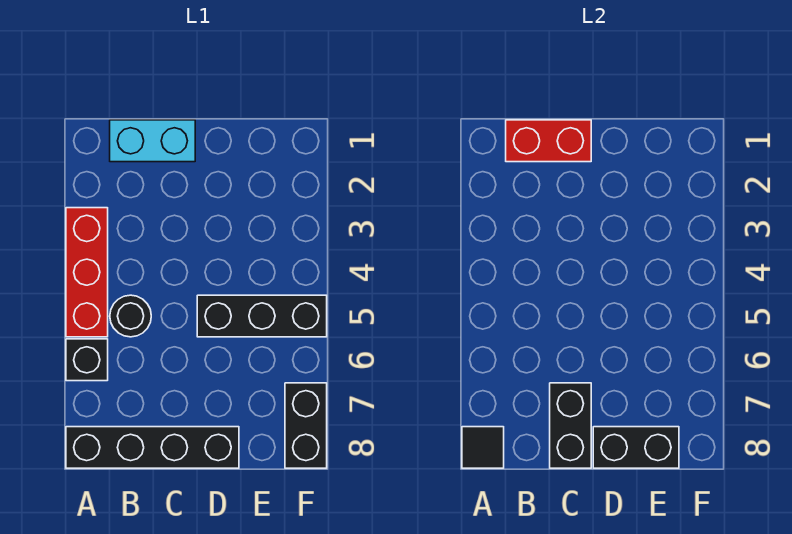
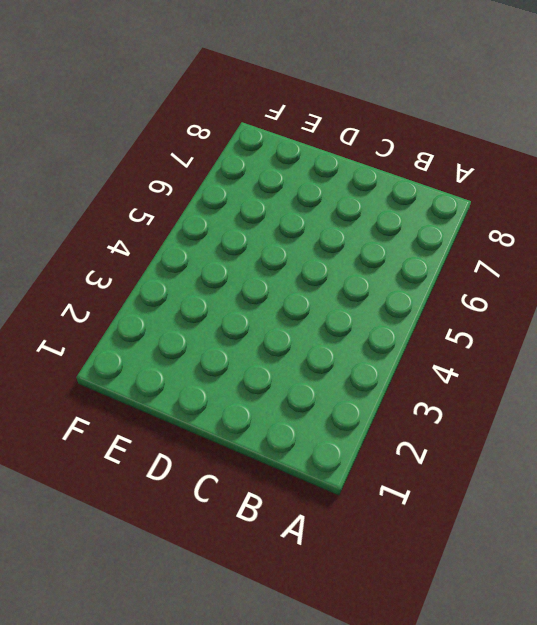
none -> red brick A3:A5 level 1
none -> black brick A6 level 1

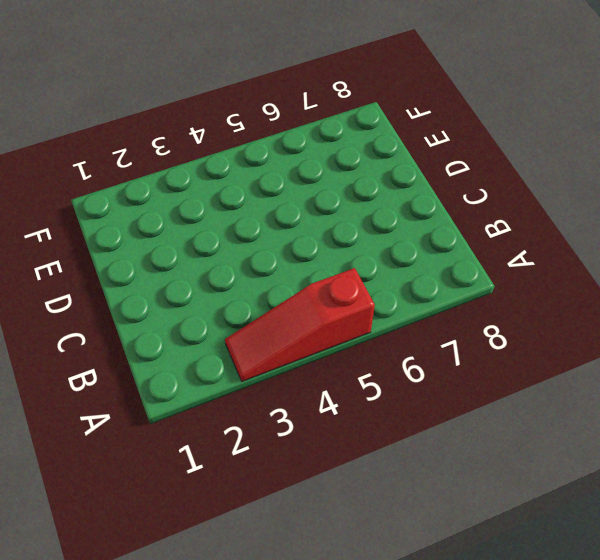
red slope A3:A5 level 1 top 5 -> red brick A3:A5 level 1
none -> black brick A6 level 1
none -> black brick A8:D8 level 1

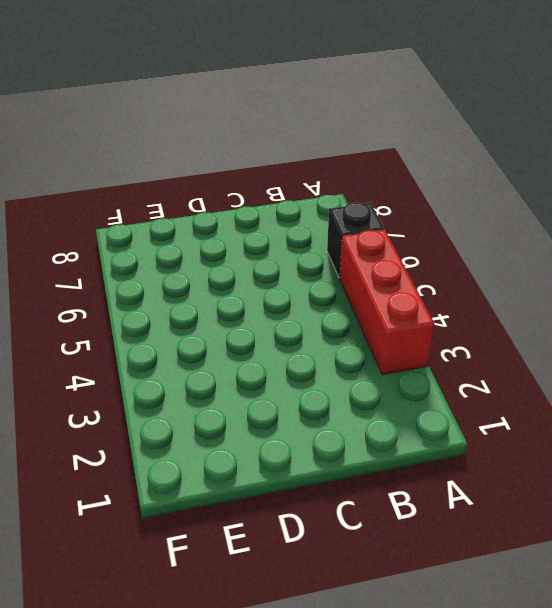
none -> black brick A8:D8 level 1
none -> cyan brick B1:C1 level 1

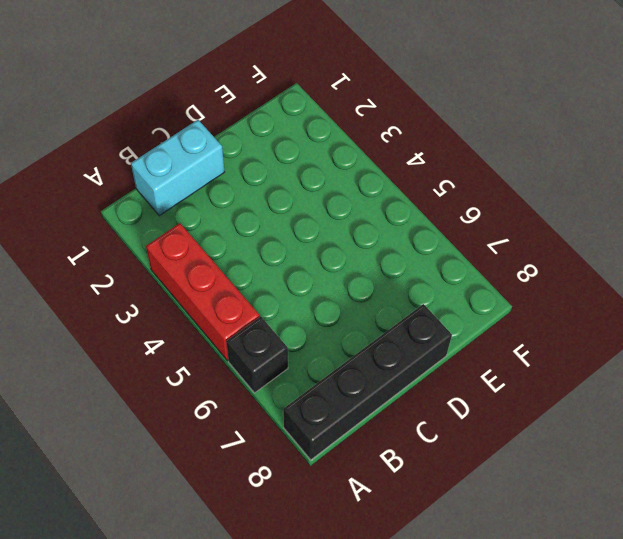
none -> black round brick B5 level 1
none -> black brick D5:F5 level 1

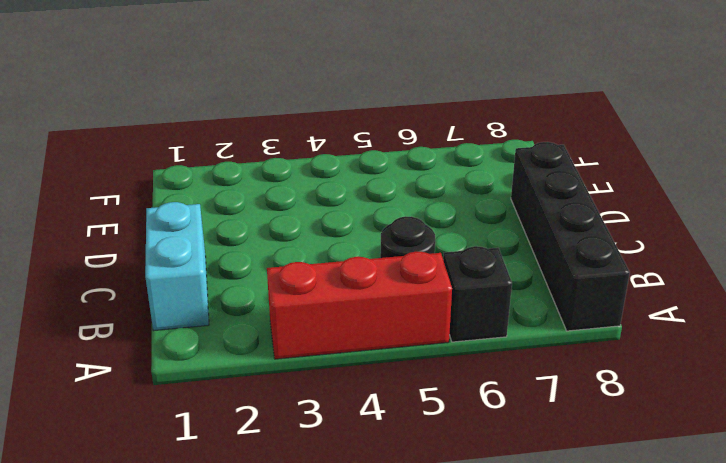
none -> black brick D5:F5 level 1
none -> black brick F7:F8 level 1

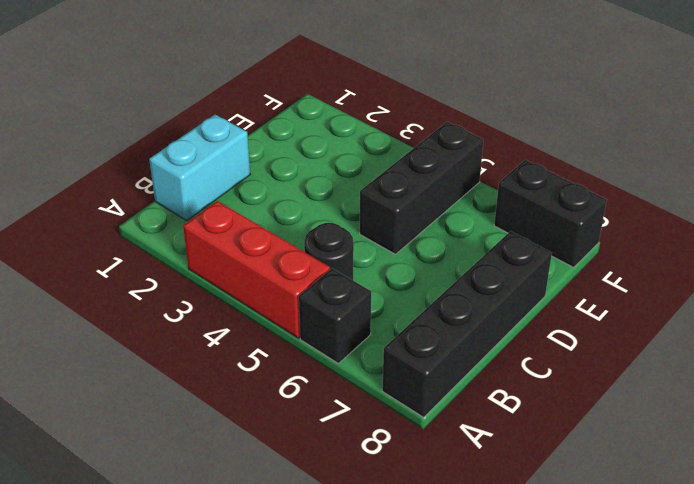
none -> black tile A8 level 2
none -> red brick B1:C1 level 2

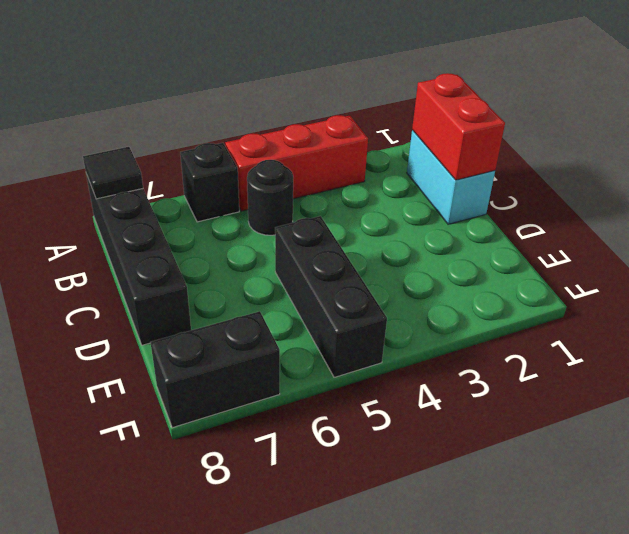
none -> black brick C7:C8 level 2
none -> black brick D8:E8 level 2

